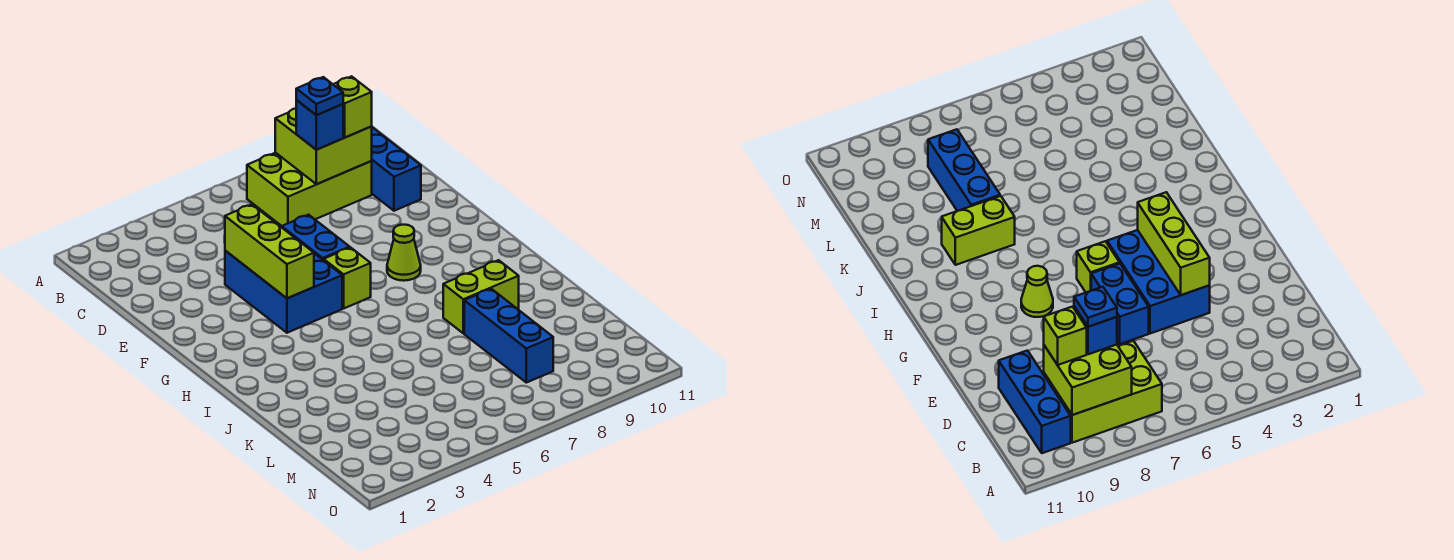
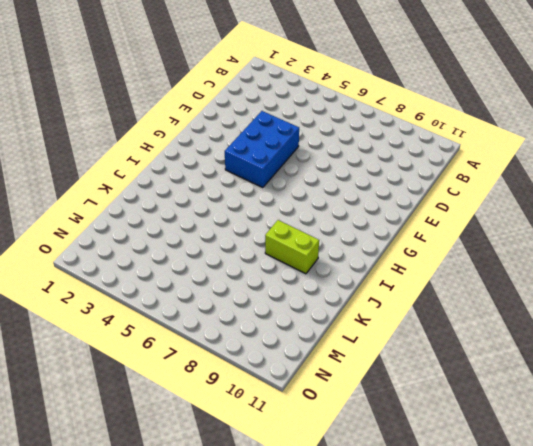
none -> lime brick B7:C9 level 1
none -> blue brick B10:D10 level 1
none -> blue brick E6:F6 level 1

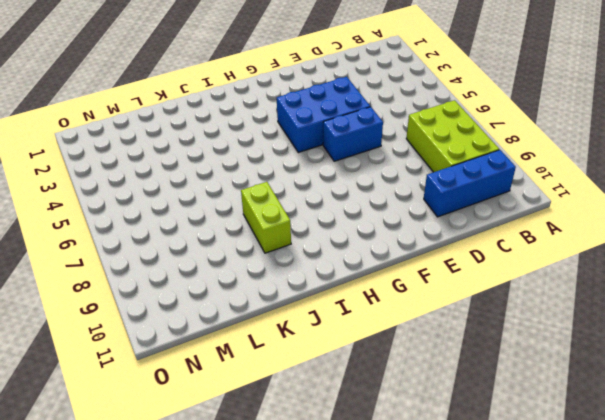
none -> lime brick G6 level 1
none -> lime cone G8 level 1
none -> blue brick K8:M8 level 1

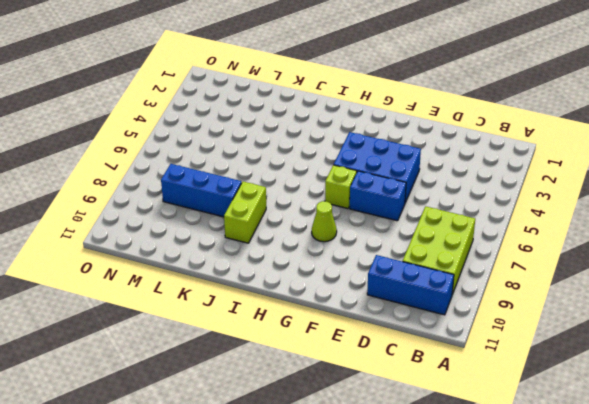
none -> lime brick B8:C9 level 2
none -> lime brick E4:G4 level 2
none -> blue brick C8 level 3

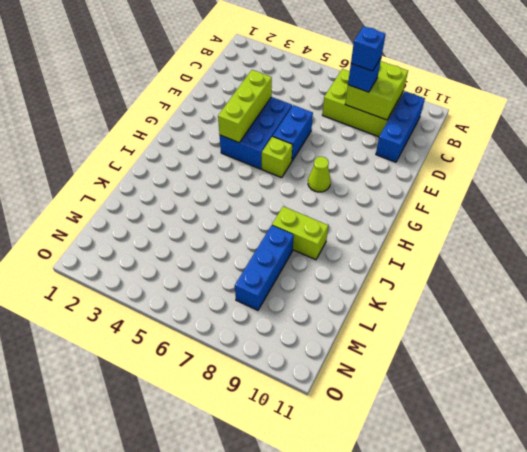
blue brick C8 level 4 -> blue plate C8 level 4
none -> lime brick C9 level 3

